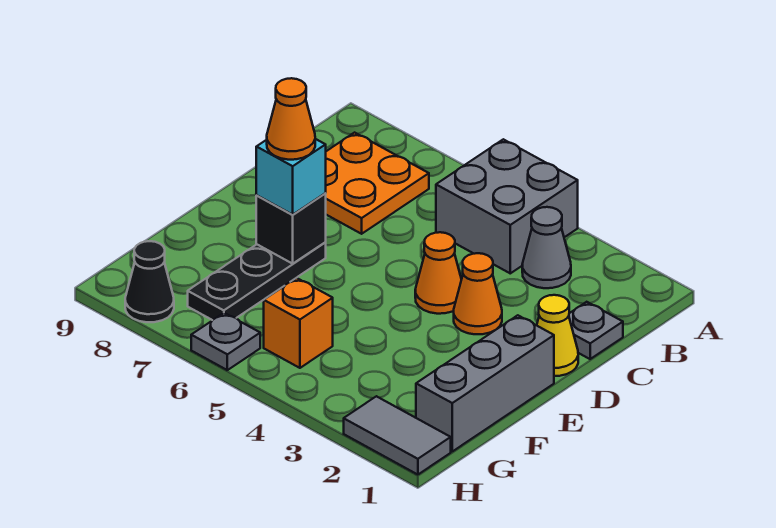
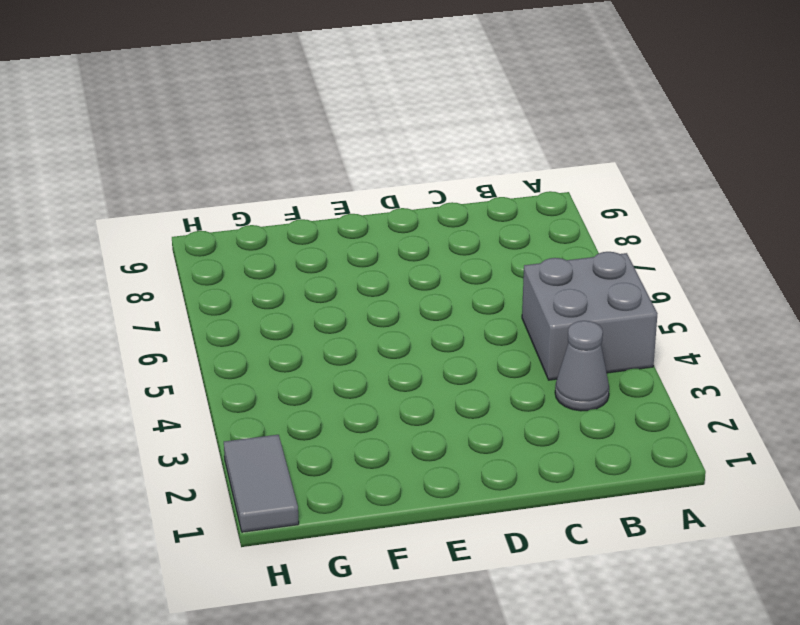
none -> orange plate B7:C8 level 1
none -> grey plate C1 level 1
none -> yellow cone D1 level 1

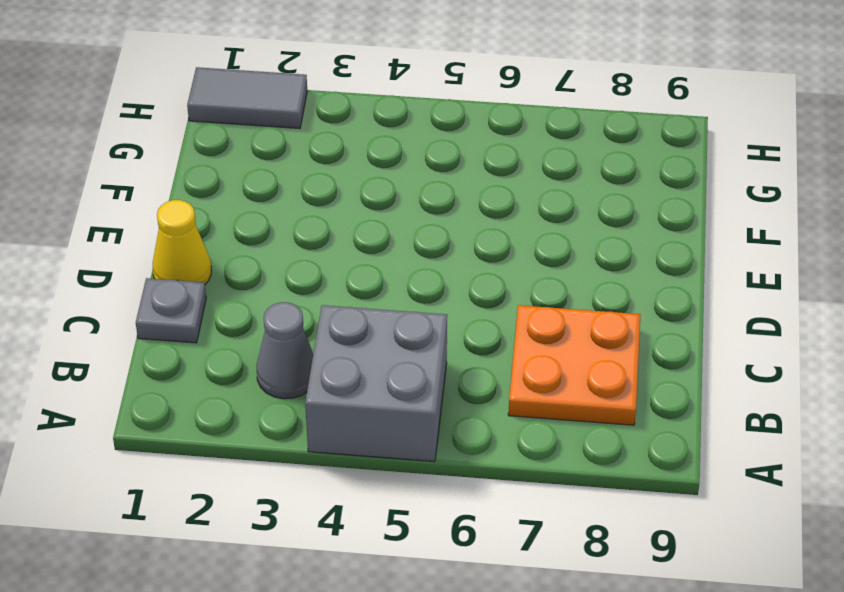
none -> orange cone D3 level 1
none -> orange cone D4 level 1
none -> grey brick E1:G1 level 1

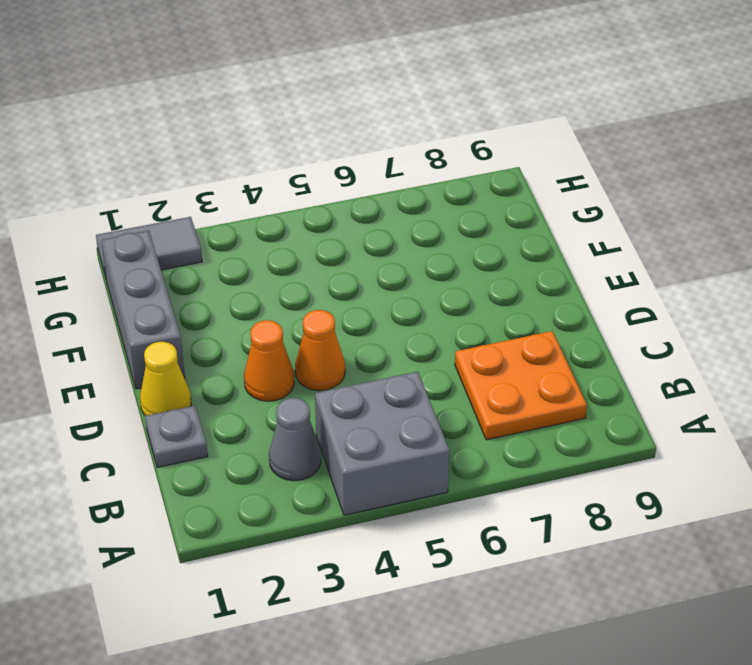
none -> black plate E7:G7 level 1
none -> orange brick G5 level 1
none -> grey plate H6 level 1

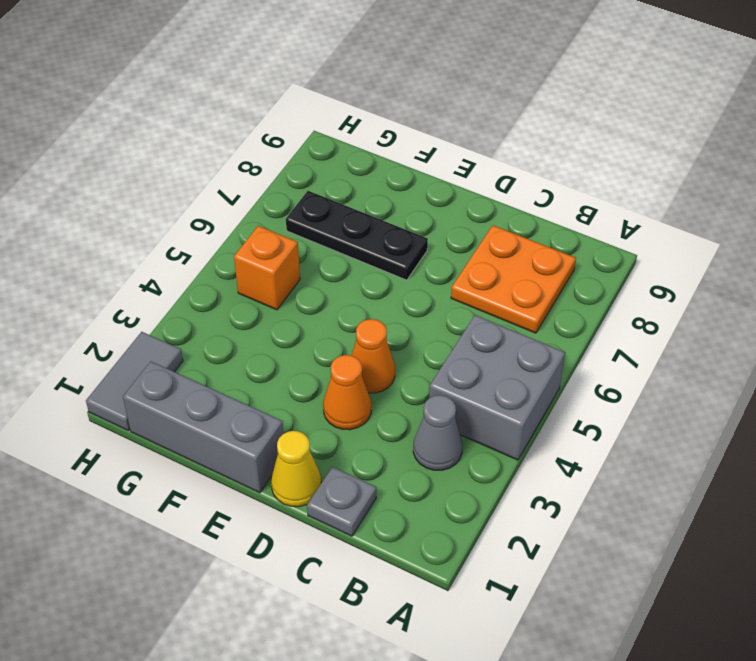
none -> grey plate H6 level 1
none -> black cone H8 level 1
none -> black brick E7 level 2

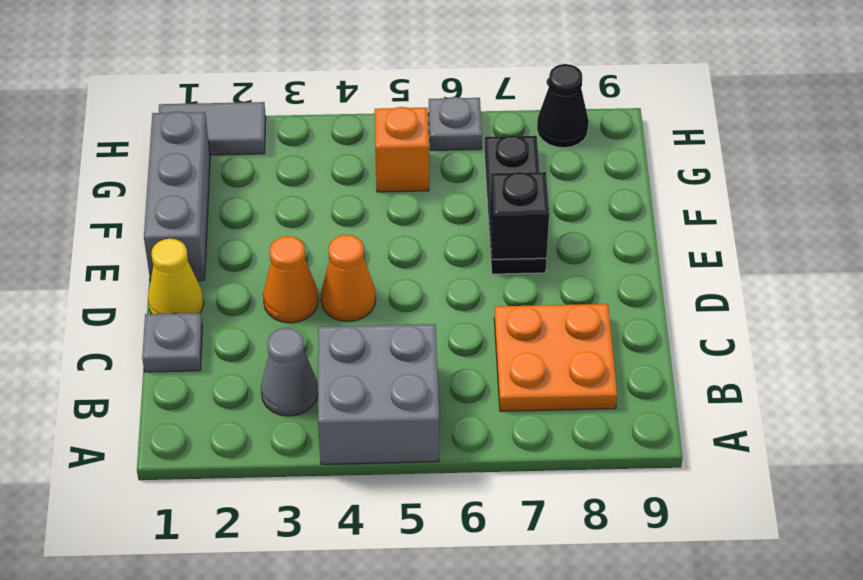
none -> cyan brick E7 level 3
none -> orange cone E7 level 4

